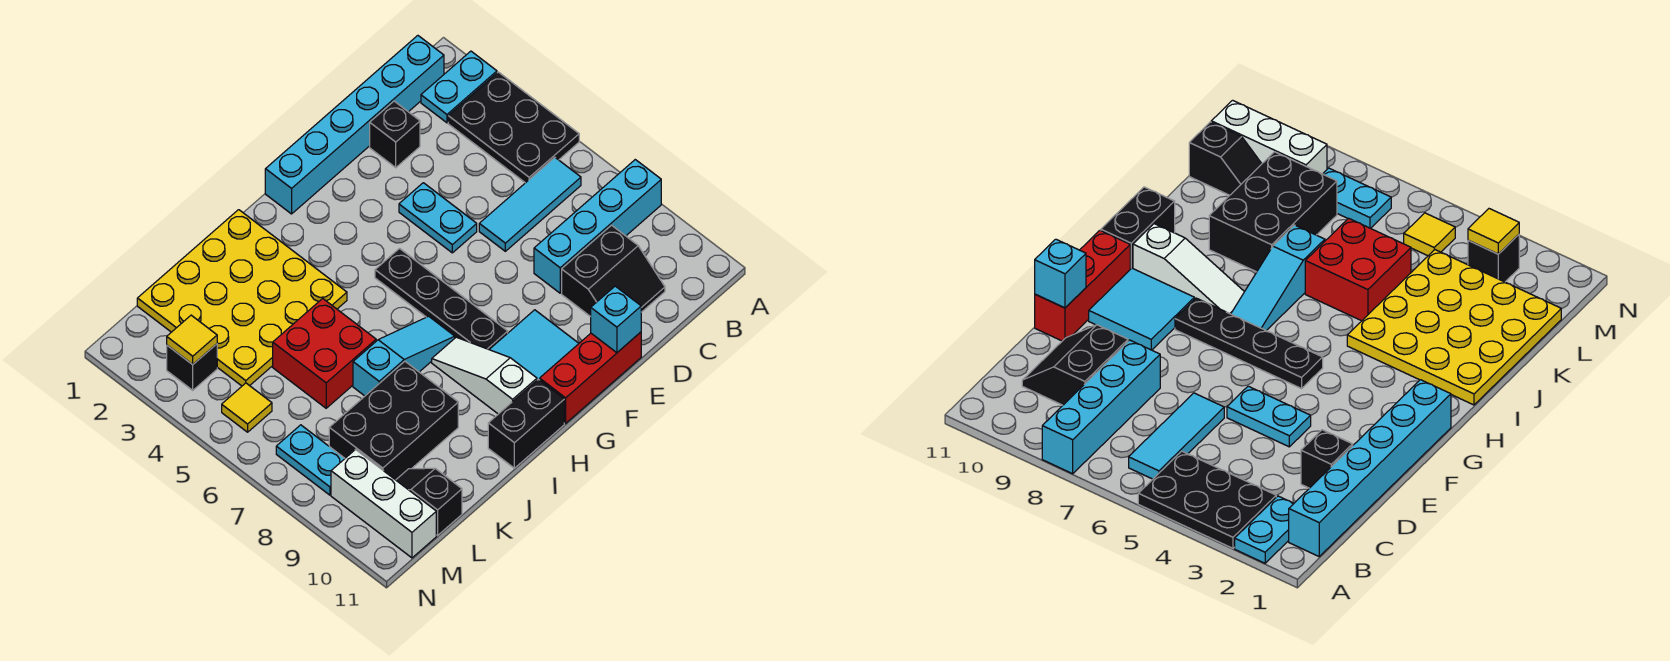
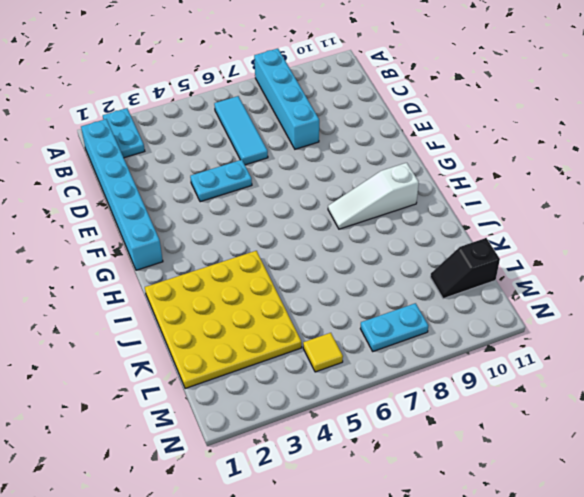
none -> black plate A3:B5 level 1
none -> black slope C9:D10 level 1 top 9
none -> black brick D2 level 1

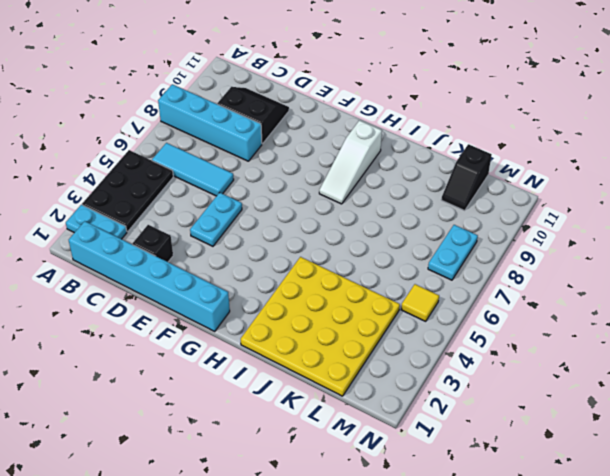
none -> red brick E11:G11 level 1
none -> cyan tile F9:G10 level 1
none -> black plate G5:G8 level 1

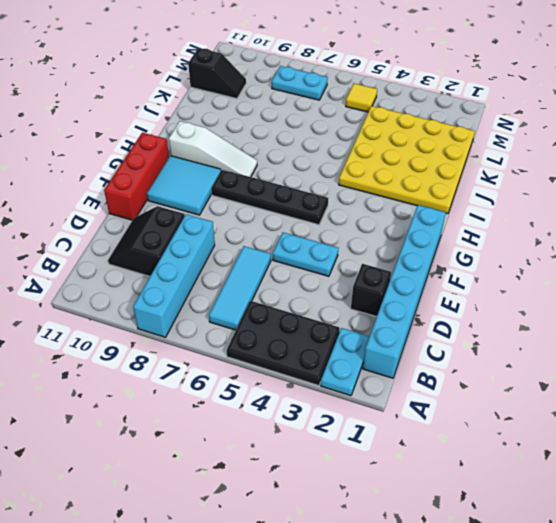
none -> cyan slope H7:J7 level 1 top J
none -> black brick H11:I11 level 1
none -> red brick J5:K6 level 1

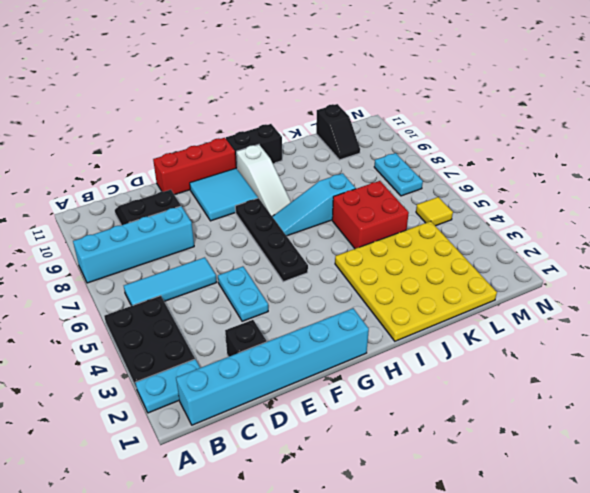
none -> black brick J8:L9 level 1
none -> black brick M3 level 1
none -> white brick M9:M11 level 1

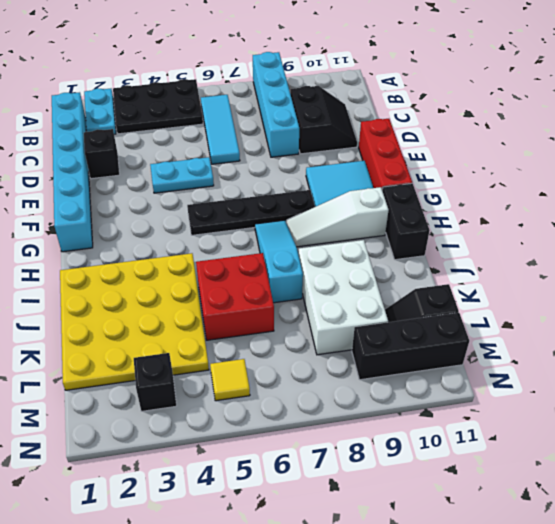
white brick J8:L9 level 1 -> black brick J8:L9 level 1
black brick M9:M11 level 1 -> white brick M9:M11 level 1
none -> cyan plate M7:M8 level 1
none -> cyan brick E11 level 2
none -> yellow tile M3 level 2

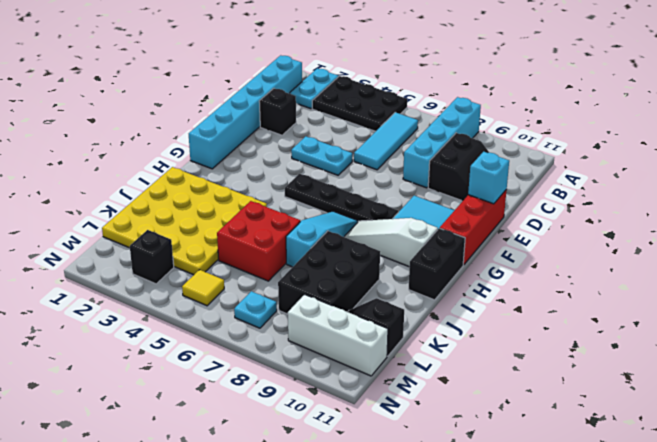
cyan plate M7 level 1 -> cyan plate M7:M8 level 1
none -> yellow tile M3 level 2

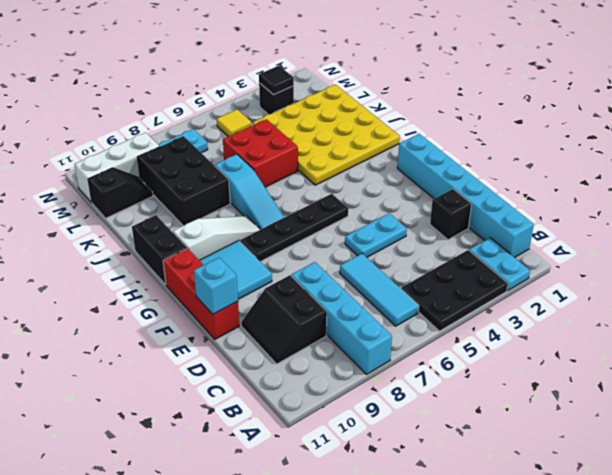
black tile M3 level 2 -> yellow tile M3 level 2

